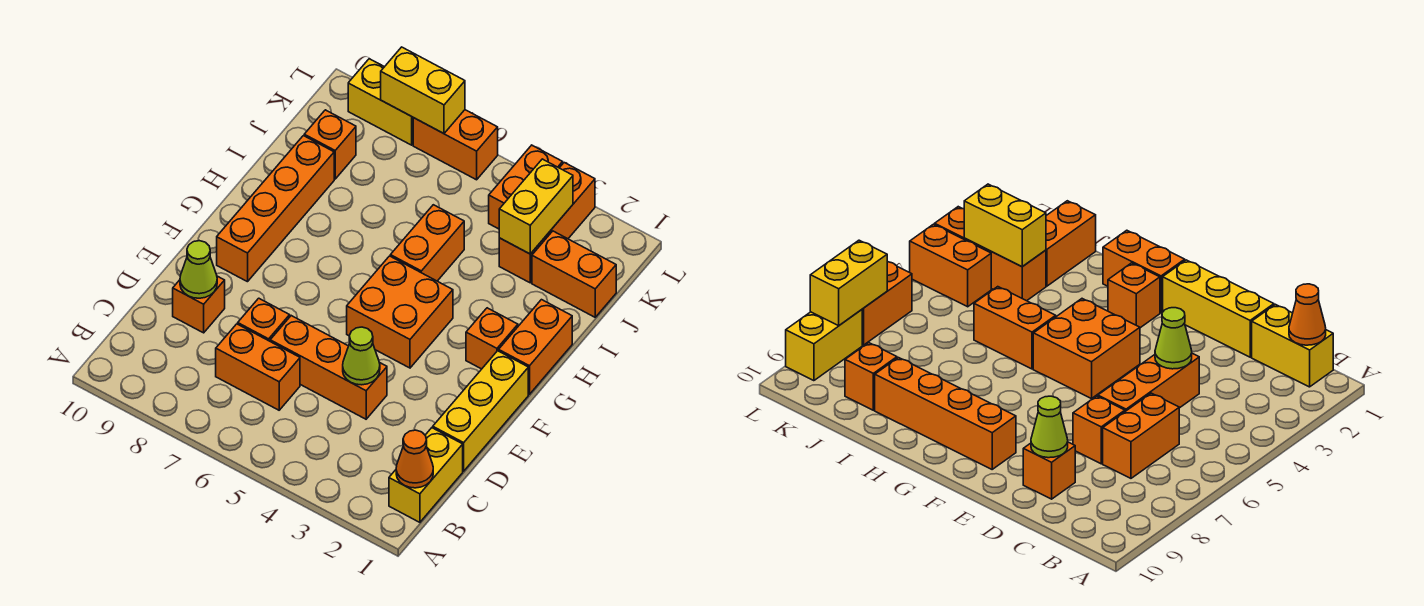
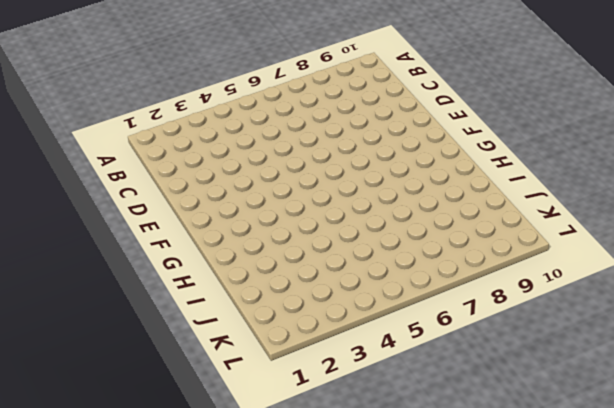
none -> yellow brick B1:C1 level 1
none -> orange brick C6:C7 level 1
none -> yellow brick D1:F1 level 1

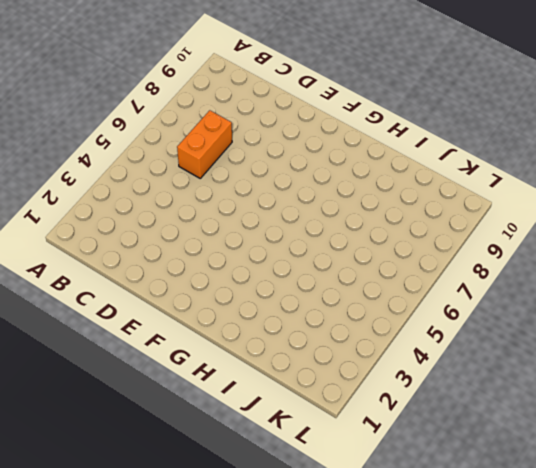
none -> yellow brick B1:C1 level 1
none -> yellow brick D1:F1 level 1
none -> orange brick D4:D6 level 1

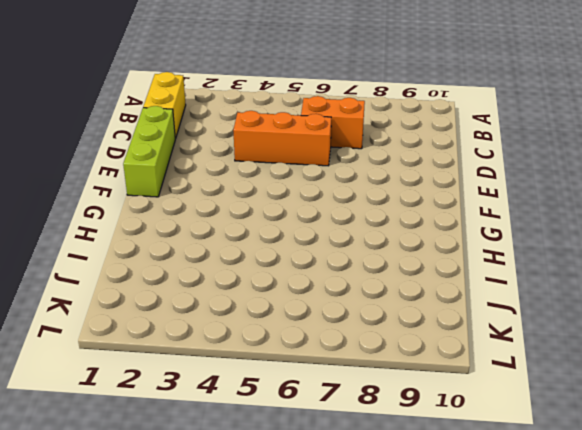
lime brick D1:F1 level 1 -> yellow brick D1:F1 level 1
none -> orange brick D7 level 1
none -> orange brick D9 level 1
none -> orange brick F4:G5 level 1

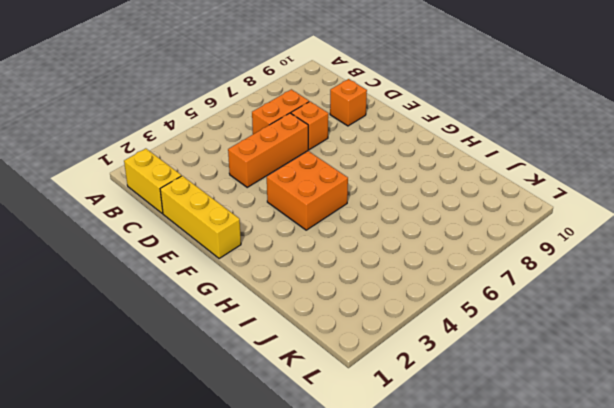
none -> orange brick F9:I9 level 1
none -> orange brick G1:H1 level 1
none -> orange brick G2 level 1

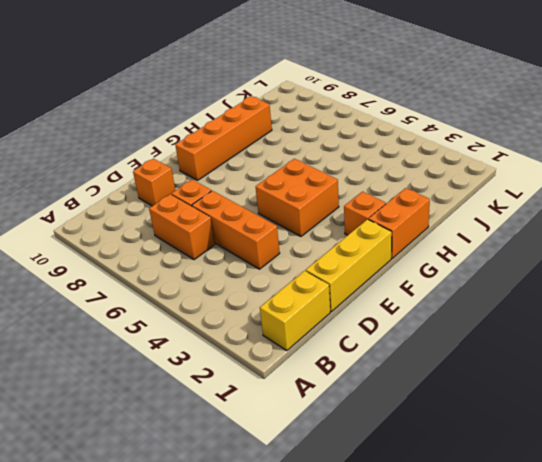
none -> orange brick H5:I5 level 1
none -> orange brick J1:J2 level 1
none -> orange brick J3:L3 level 1

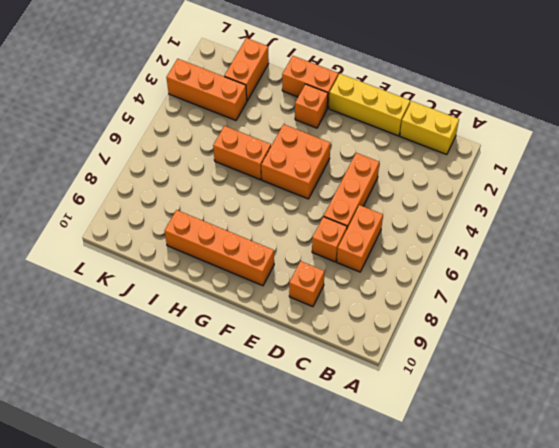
none -> orange brick J9 level 1
none -> orange brick K4:L4 level 1
none -> orange brick L6:L7 level 1

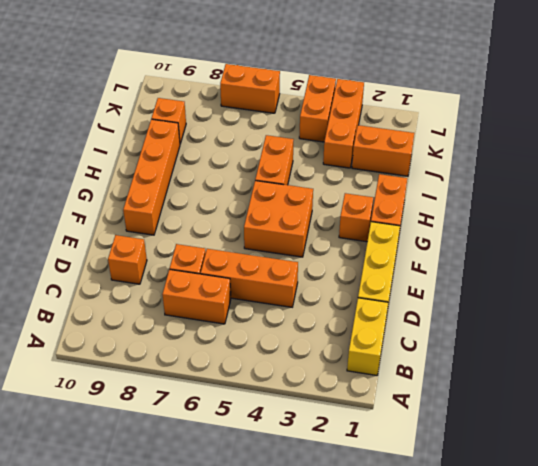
none -> yellow brick L8:L9 level 1
none -> orange cone B1 level 2
none -> lime cone D4 level 2

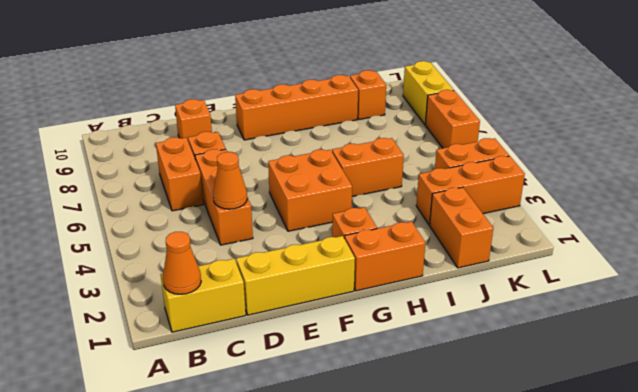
orange cone D4 level 2 -> lime cone D4 level 2
none -> lime cone D9 level 2
none -> yellow brick J3:K3 level 2
none -> yellow brick L7:L8 level 2

